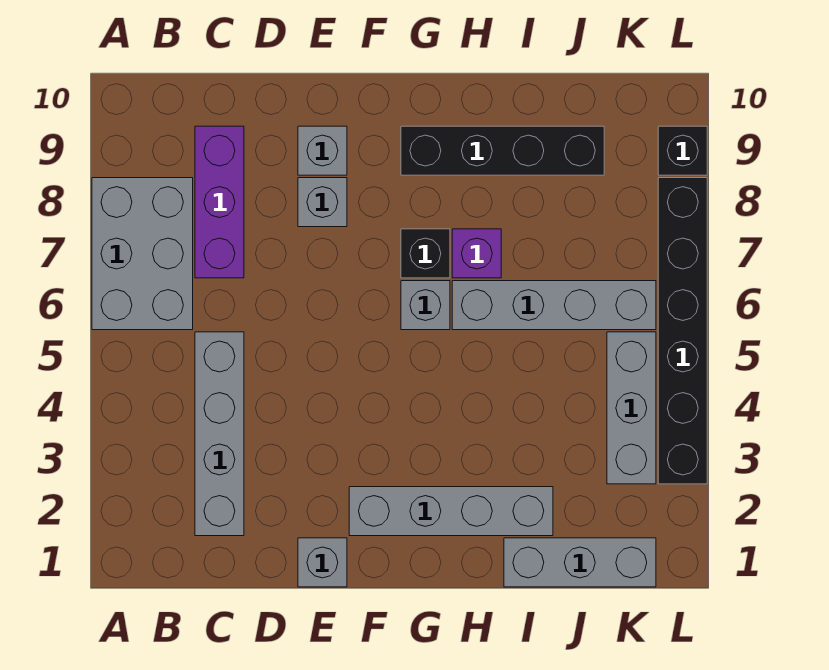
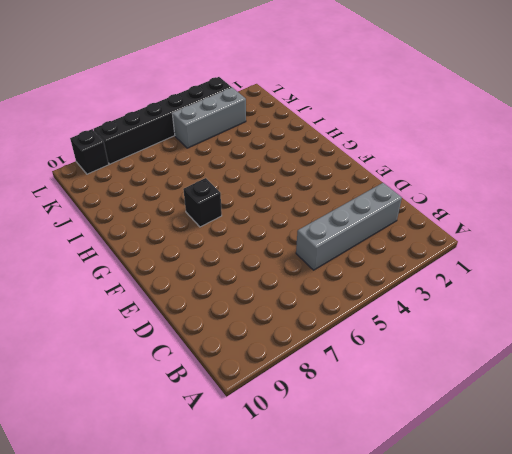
none -> grey brick A6:B8 level 1
none -> purple brick C7:C9 level 1
none -> grey brick E1 level 1

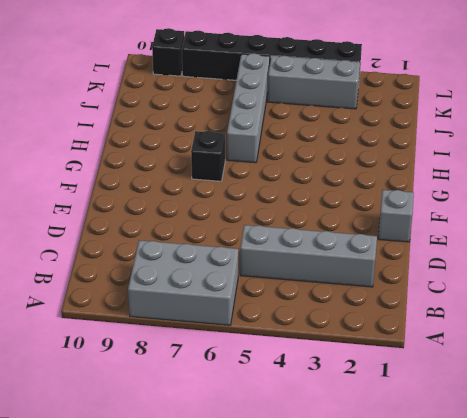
none -> purple brick C7:C9 level 1
none -> grey brick E8 level 1
none -> grey brick E9 level 1

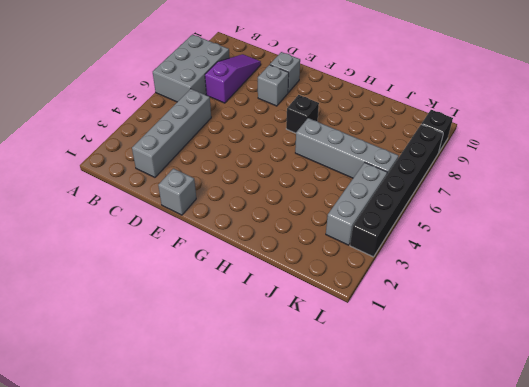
purple slope C7:C9 level 1 top 7 -> purple brick C7:C9 level 1
none -> grey brick F2:I2 level 1
none -> grey brick G6 level 1
none -> black brick G9:J9 level 1

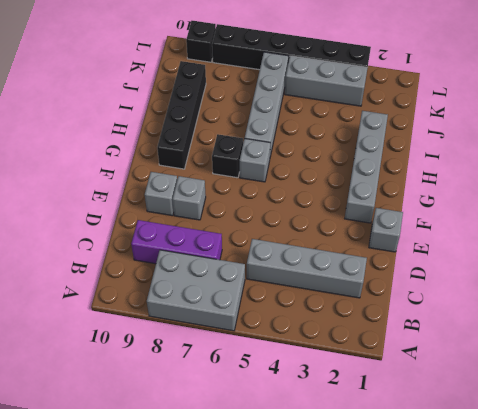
none -> purple brick H7 level 1
none -> grey brick I1:K1 level 1

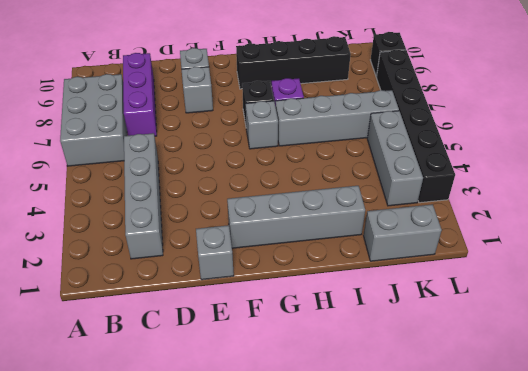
grey brick J1:K1 level 1 -> grey brick I1:K1 level 1

